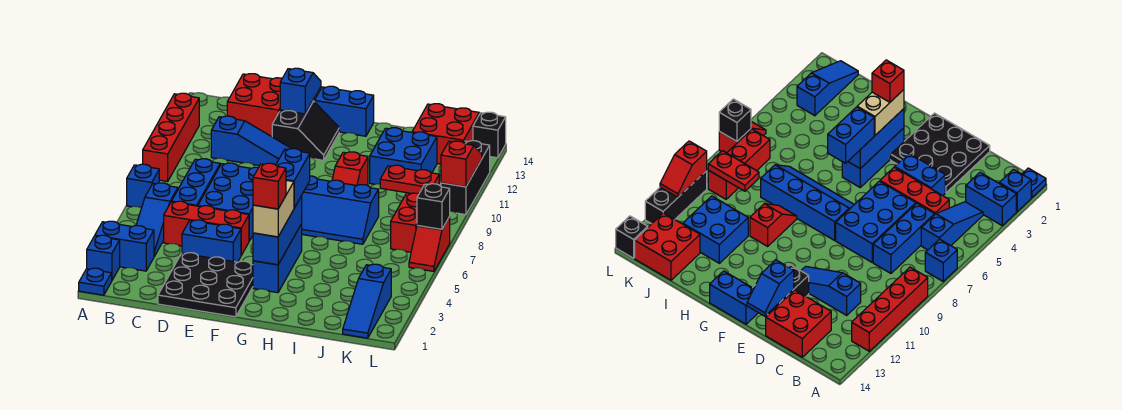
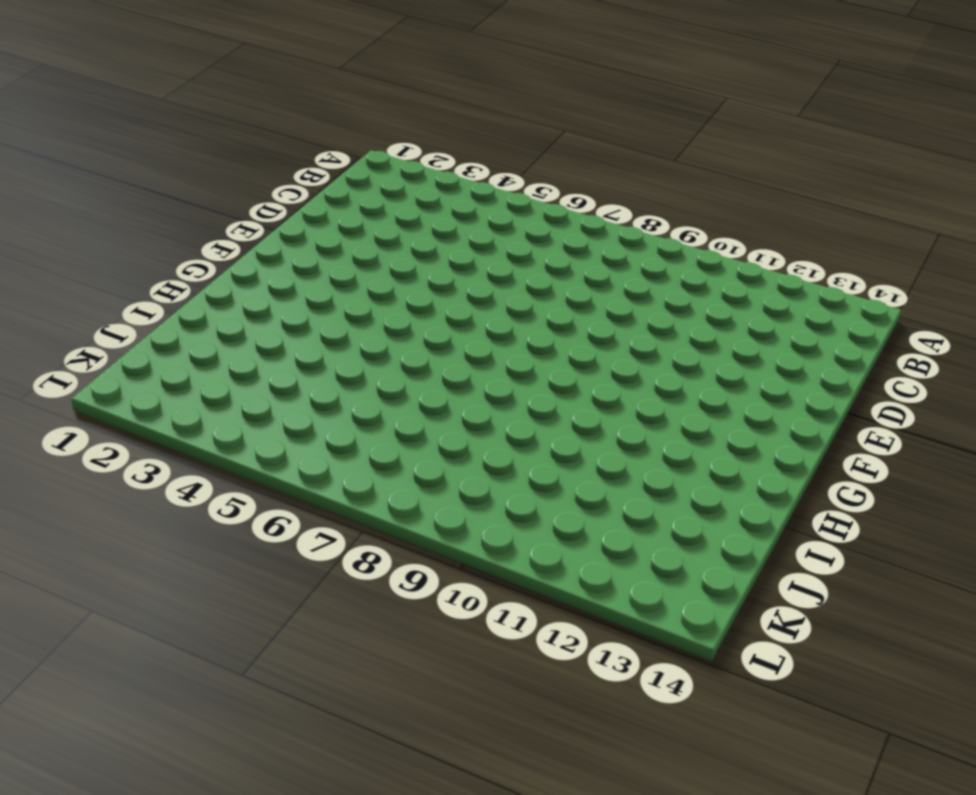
none -> blue plate A1 level 1
none -> blue brick A2 level 1
none -> blue brick A3:B3 level 1
none -> blue brick A7 level 1

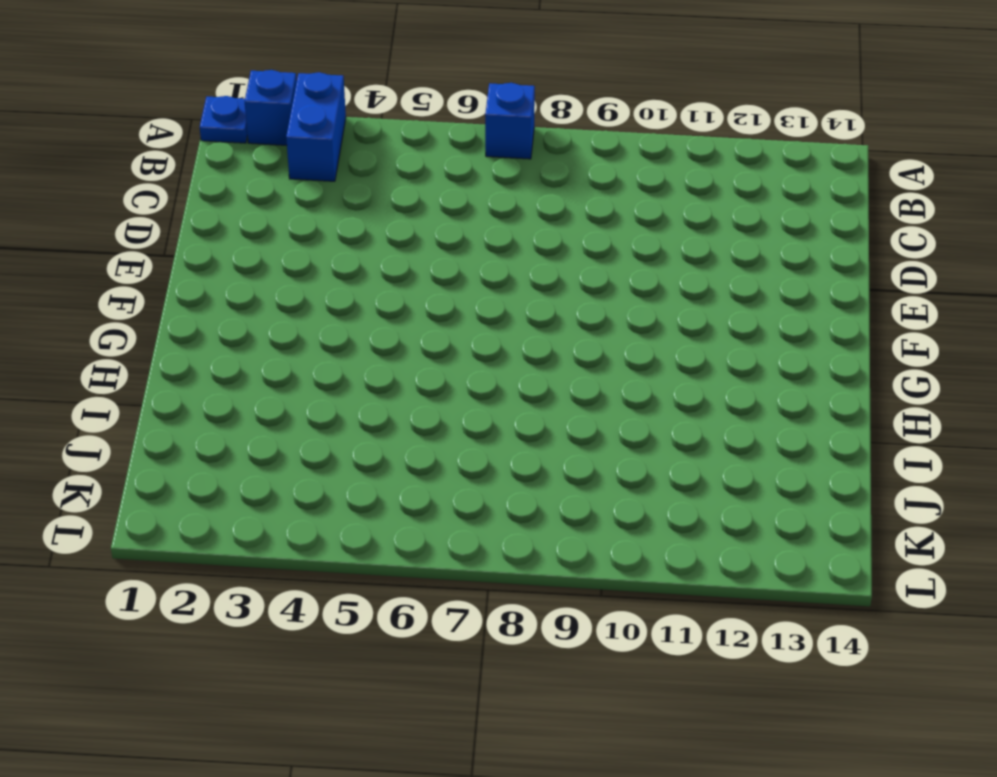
none -> red brick A9:A12 level 1
none -> blue slope B4:B6 level 1 top 6
none -> red brick C5:E5 level 1
none -> blue brick C6:C8 level 1

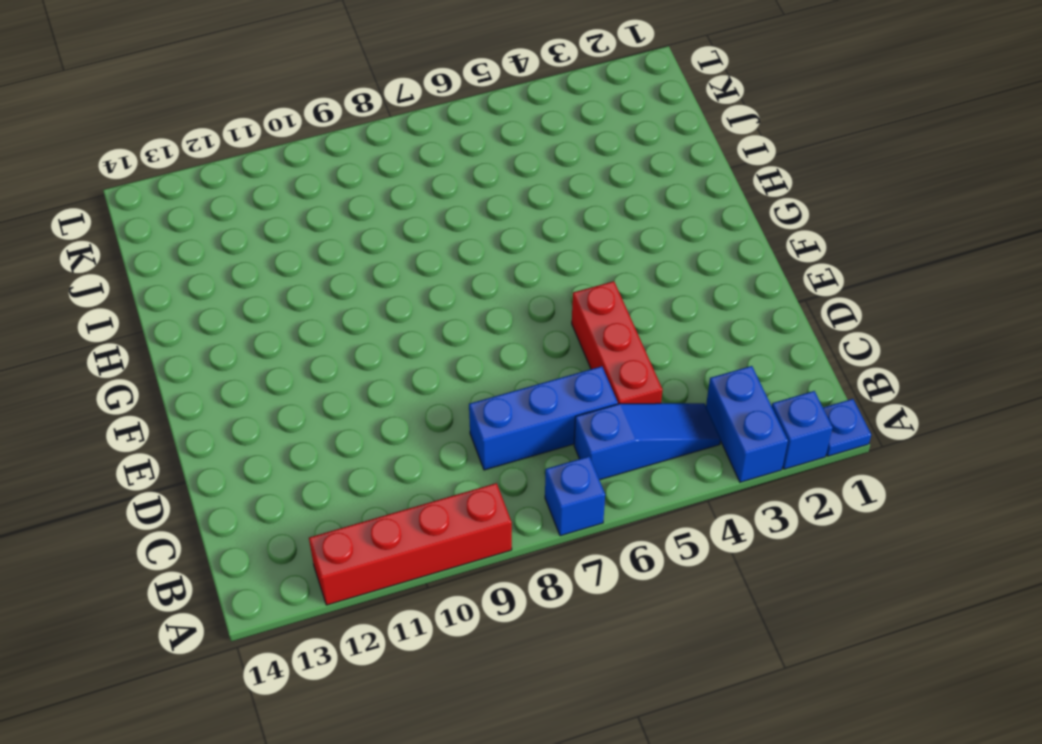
none -> blue slope C11:E11 level 1 top C
none -> red brick C13:D14 level 1
none -> black plate D1:F3 level 1
none -> blue brick D4:E4 level 1

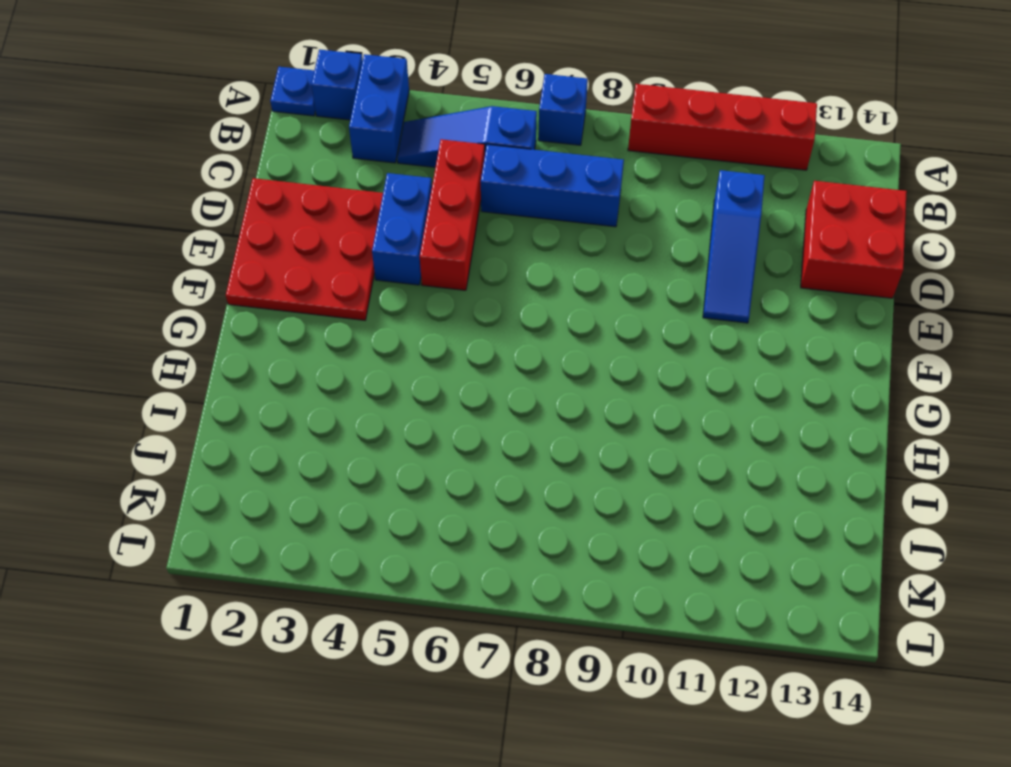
red plate D1:F3 level 1 -> black plate D1:F3 level 1
none -> blue brick D6:E8 level 1
none -> black slope E12:F13 level 1 top E
none -> blue slope F7:I8 level 1 top 8
none -> blue brick F14:G14 level 1

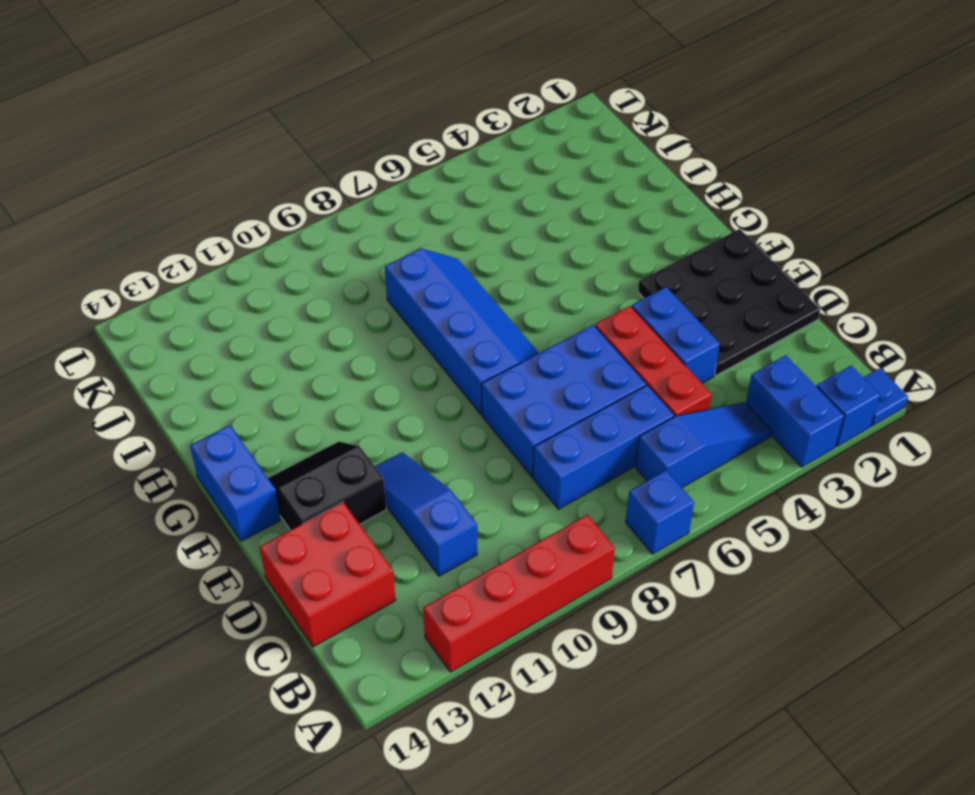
none -> blue brick G3:G5 level 1
none -> red slope H9:H10 level 1 top 10
none -> blue brick I11:J12 level 1
none -> red brick J13:K14 level 1

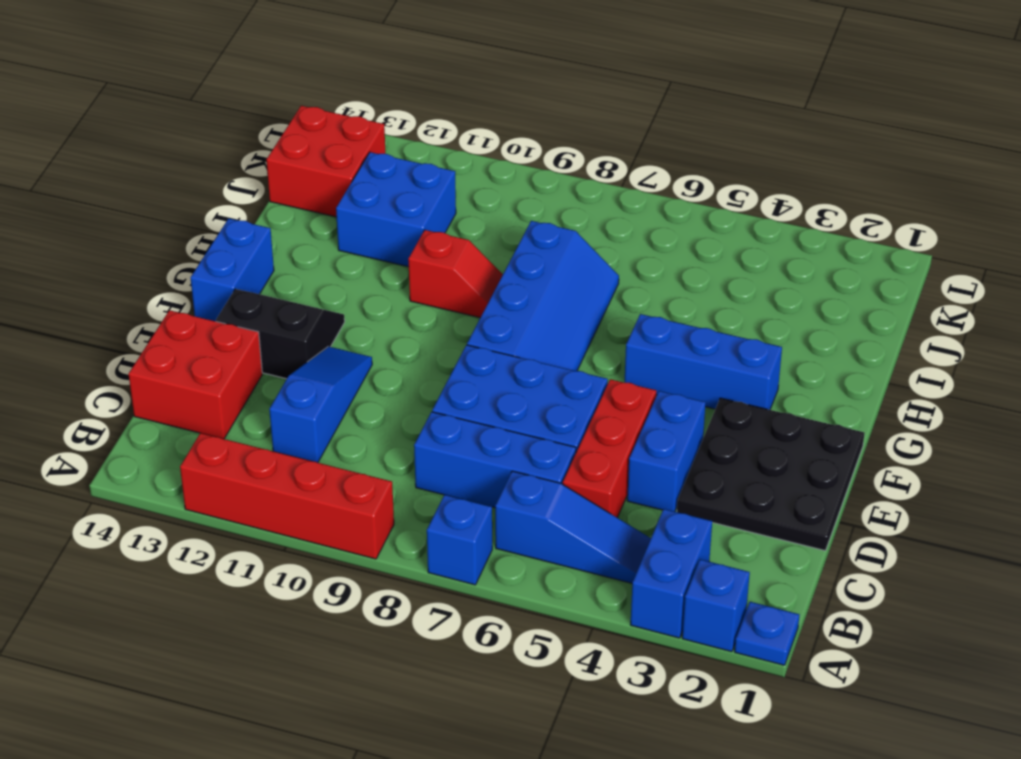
none -> blue slope K1:K3 level 1 top 3
none -> red brick K7:K9 level 1
none -> red slope L6:L7 level 1 top 7
none -> black brick L10:L12 level 1

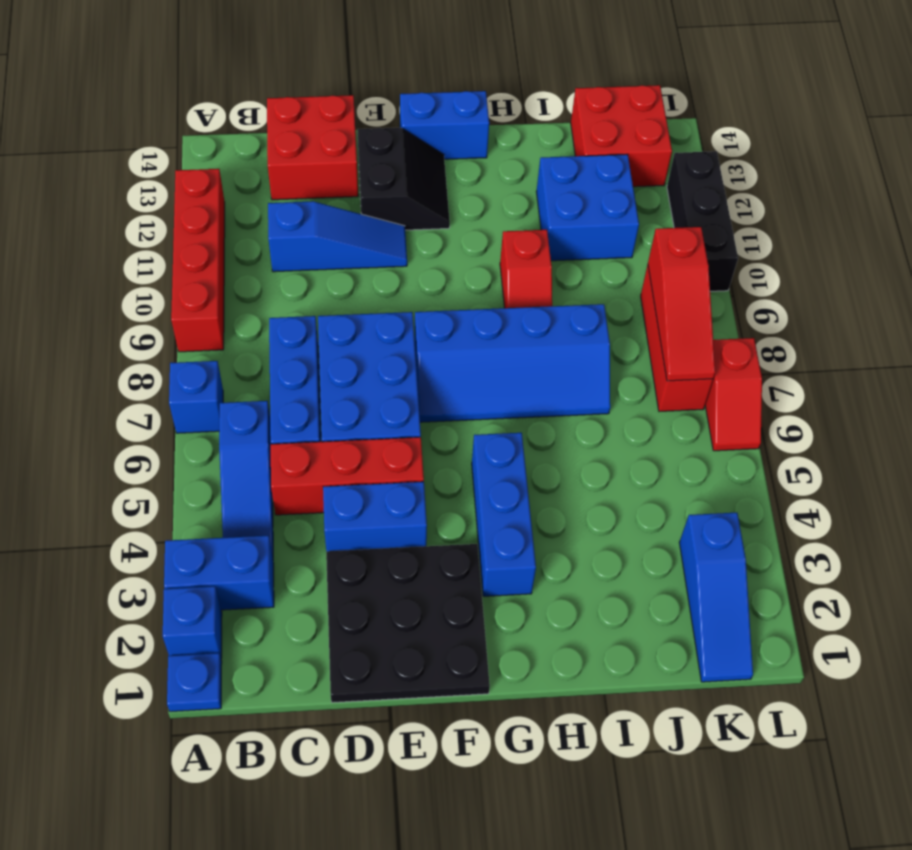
red slope K7:K9 level 2 top 9 -> red plate J9:K9 level 2
none -> black brick L14 level 1
none -> blue slope E13:E14 level 2 top 13
none -> blue brick G3:G5 level 2
none -> black brick L7 level 2

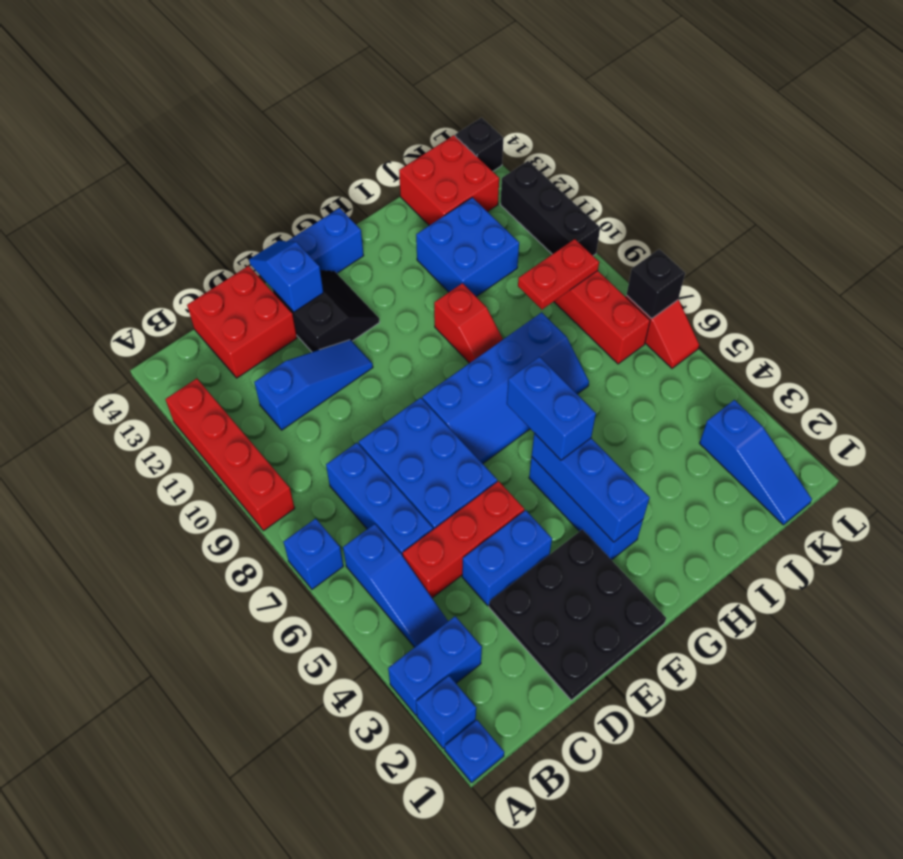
none -> red slope L10:L11 level 2 top 10
none -> tan brick G3:G4 level 3
none -> red brick G3 level 4

